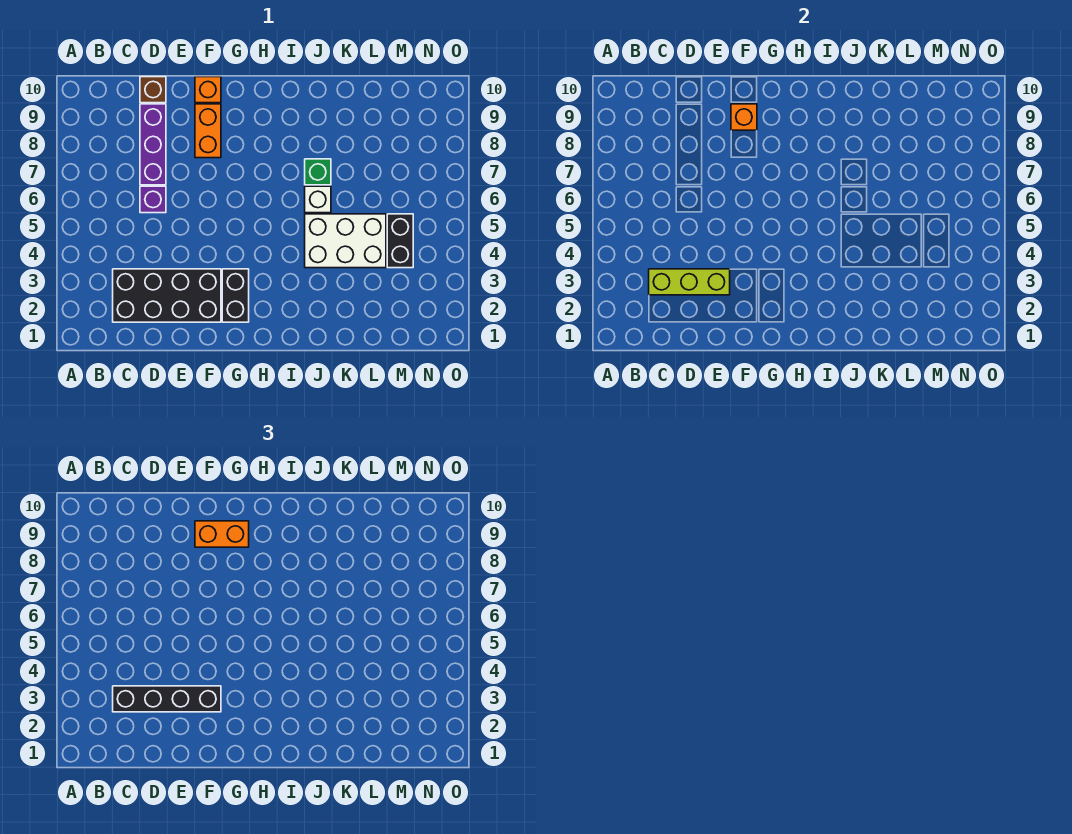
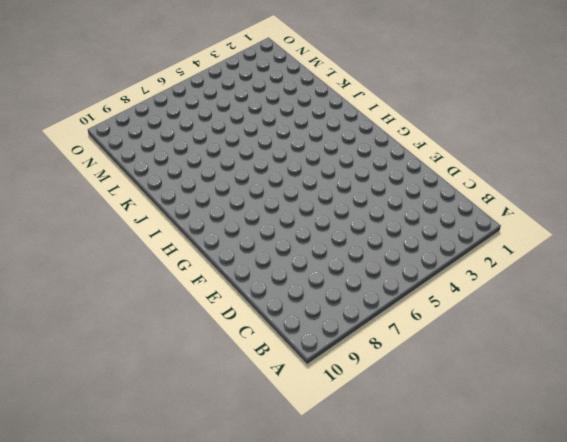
none -> black brick C2:F3 level 1
none -> purple brick D6 level 1
none -> purple brick D7:D9 level 1

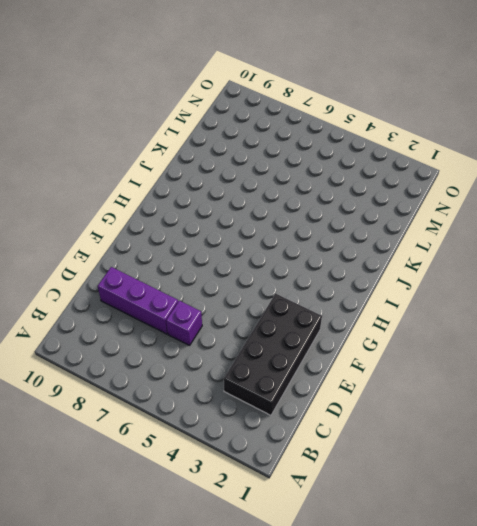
none -> brown brick D10 level 1
none -> orange brick F8:F9 level 1
none -> orange brick F10 level 1

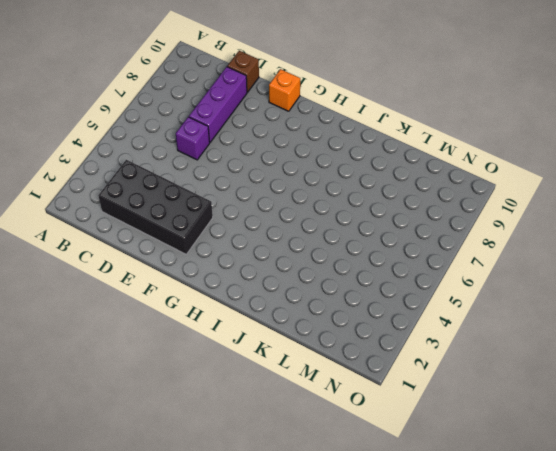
none -> orange brick F8:F9 level 1
none -> black brick G2:G3 level 1
none -> white brick J4:L5 level 1

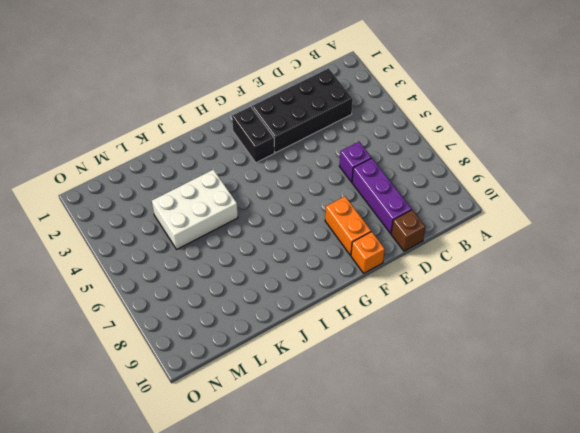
none -> white brick J6 level 1
none -> green brick J7 level 1
none -> black brick M4:M5 level 1

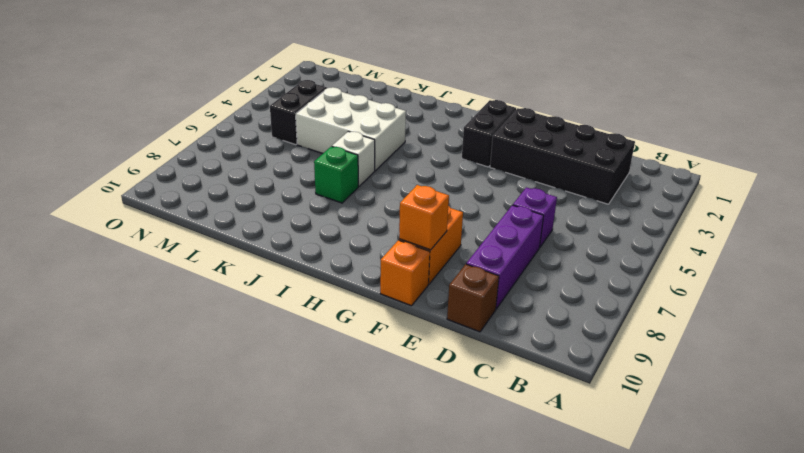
none -> lime brick C3:E3 level 2
none -> black brick C3:F3 level 3
none -> orange brick F9:G9 level 3

